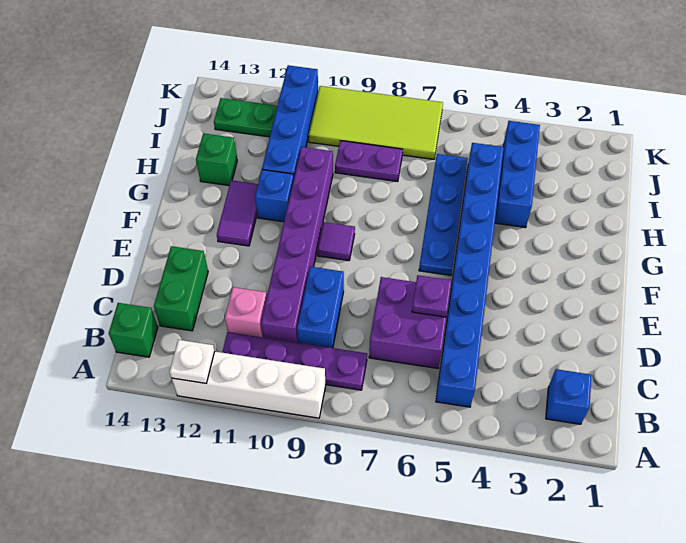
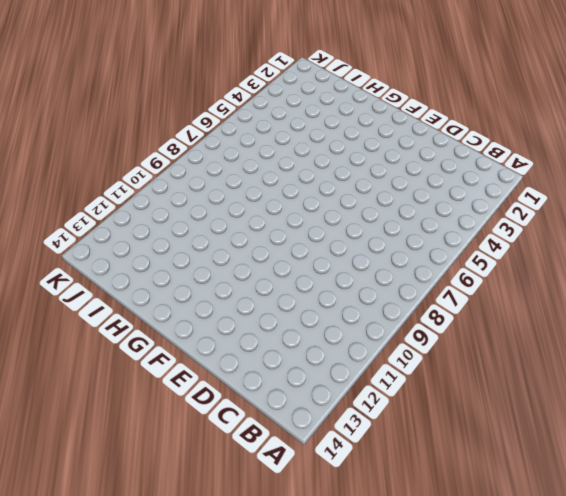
none -> white brick A9:A12 level 1
none -> blue brick B2 level 1
none -> blue brick B5:I5 level 1

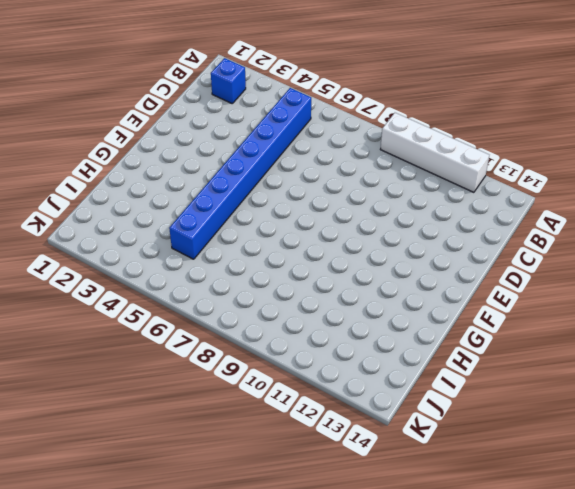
none -> purple plate B8:B11 level 1
none -> green brick B14 level 1
none -> purple brick C6:D7 level 1

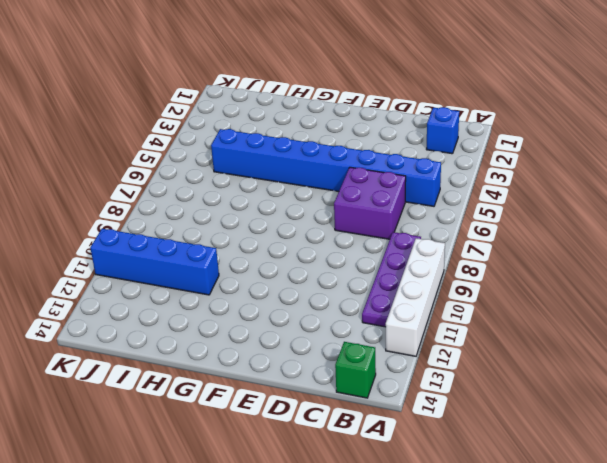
none -> blue brick C9:D9 level 1
none -> purple brick C10:H10 level 1
none -> pink brick C11 level 1

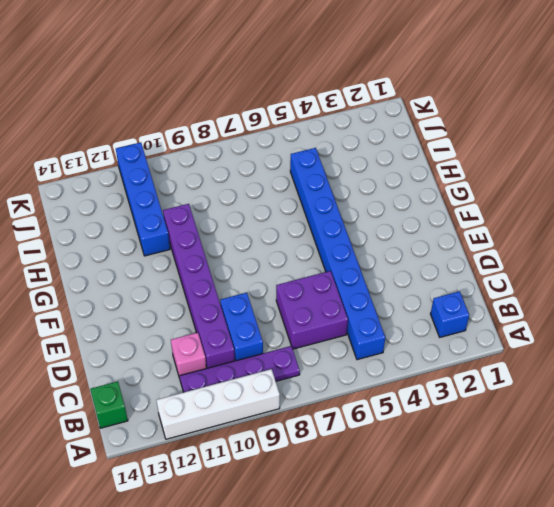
none -> green brick C13:D13 level 1
none -> blue plate F6:I6 level 1
none -> purple tile F9 level 1

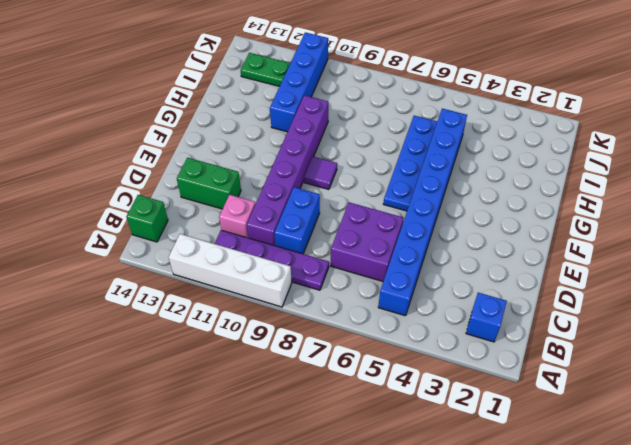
green brick D12:D13 level 1 -> green brick C13:D13 level 1
none -> purple tile F12:G12 level 1
none -> blue brick G11 level 1
none -> blue brick H4:J4 level 1

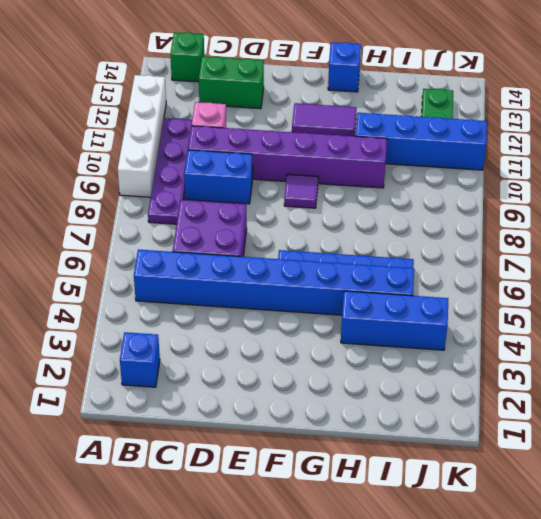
blue brick G14 level 1 -> blue brick G11 level 1
none -> green brick H13 level 1
none -> purple plate I8:I9 level 1
none -> lime tile J7:K10 level 1

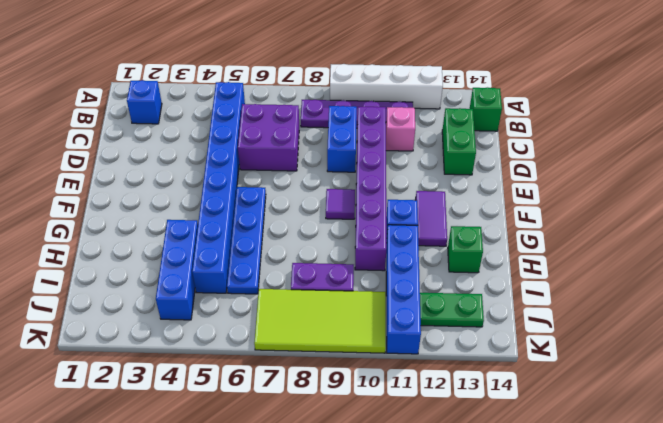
none -> white plate A12 level 2
none -> purple plate D6 level 2

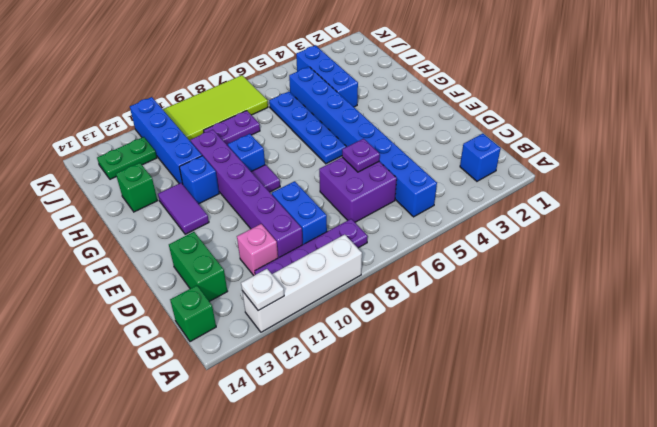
blue brick G9 level 1 -> none

